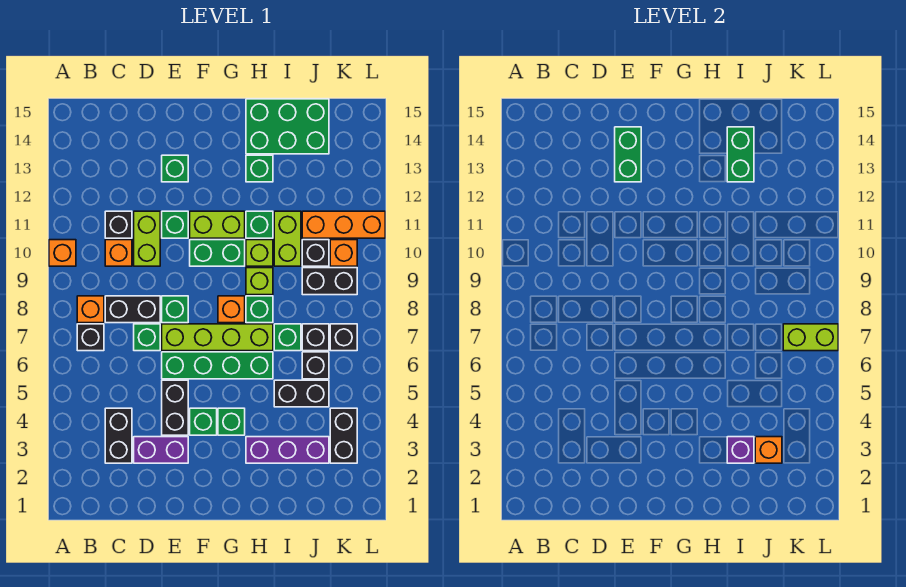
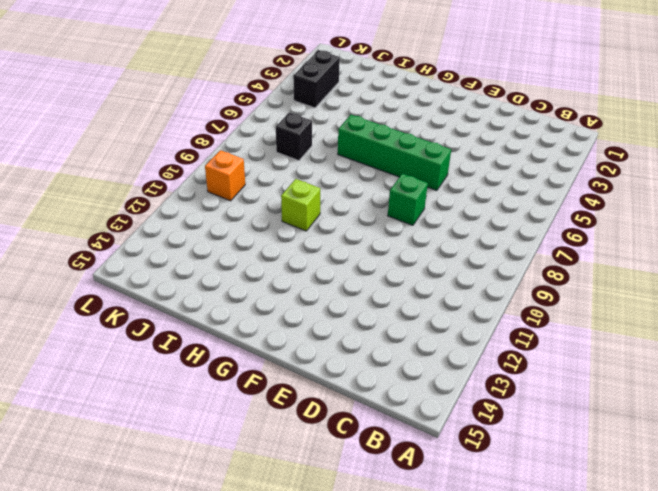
none -> orange brick A10 level 1
none -> black brick B7 level 1
none -> orange brick B8 level 1
none -> black brick C3:C4 level 1

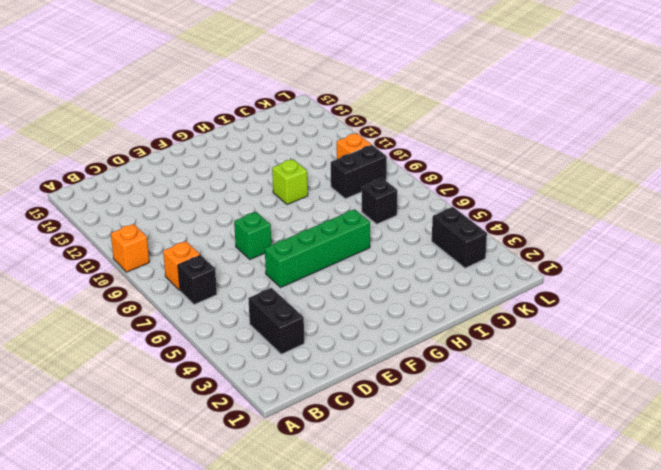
none -> black brick C8:D8 level 1
none -> orange brick C10 level 1
none -> black brick C11 level 1
none -> purple brick D3:E3 level 1

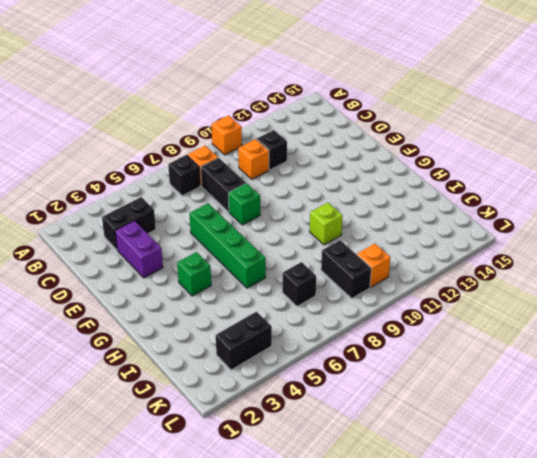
none -> green brick D7 level 1
none -> lime brick D10:D11 level 1
none -> black brick E4:E5 level 1
none -> lime brick E7:H7 level 1

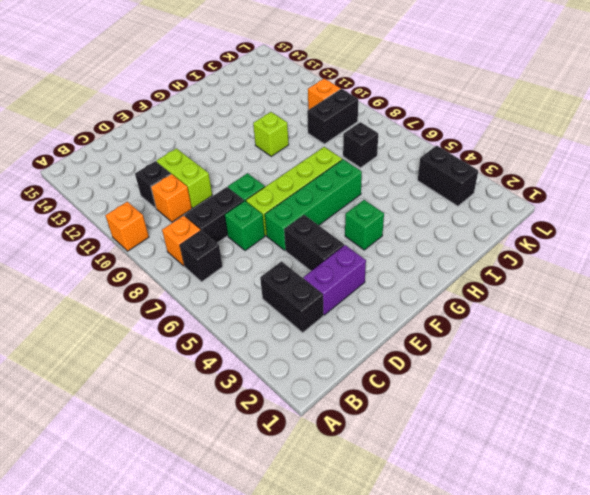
none -> green brick E11 level 1
none -> green brick E13 level 1
none -> green brick F4 level 1
none -> green brick F10:G10 level 1

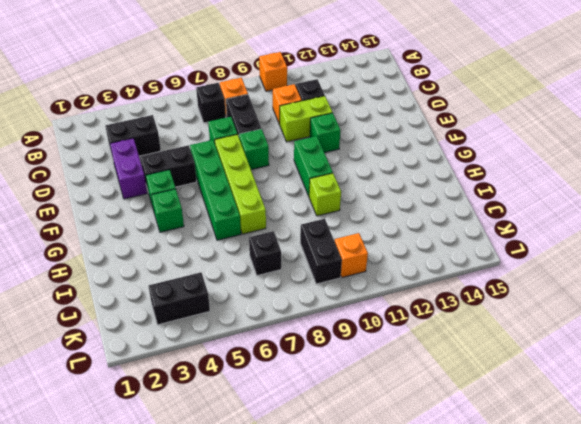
none -> green brick E13 level 1
none -> lime brick F11:G11 level 1
none -> orange brick G8 level 1
none -> purple brick H3:J3 level 1

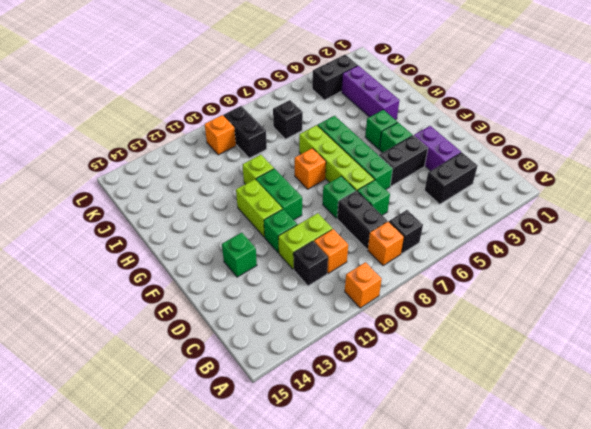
none -> green brick H8 level 1
none -> lime brick H9 level 1
none -> green brick H11 level 1
none -> green brick H13 level 1

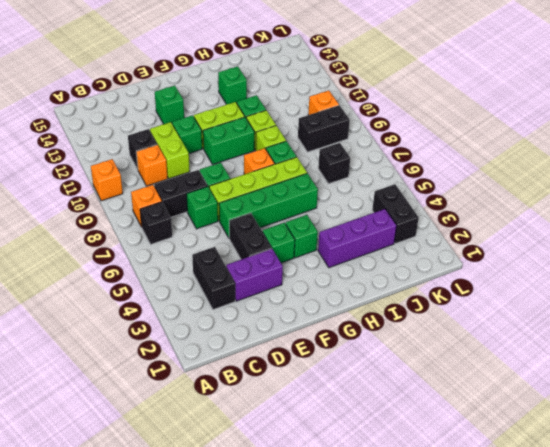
none -> green brick H14:J15 level 1
none -> black brick I5:J5 level 1
none -> green brick I7 level 1
none -> lime brick I10:I11 level 1

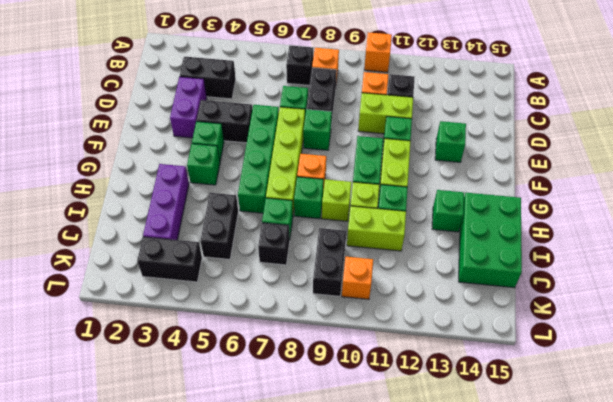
none -> black brick J6 level 1
none -> black brick J10 level 1
none -> orange brick J11:L11 level 1
none -> black brick K7 level 1

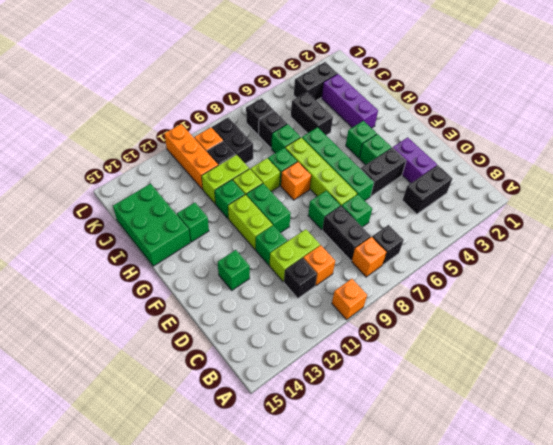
none -> black brick J6 level 1
none -> green brick E13:E14 level 2
none -> purple brick I3 level 2
none -> green brick I13:I14 level 2

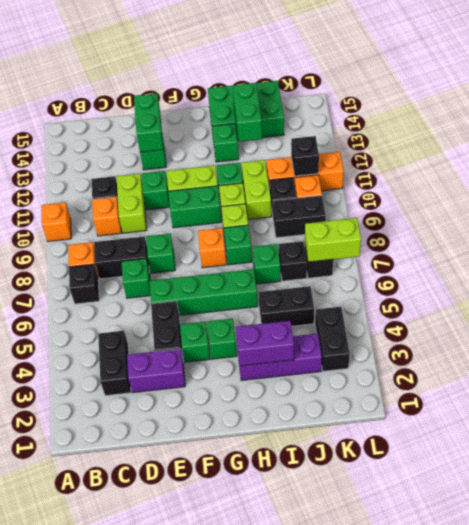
purple brick H3:I3 level 2 -> purple brick I3 level 2
black brick K11 level 2 -> black brick J6 level 1
none -> lime brick E7:H7 level 1
none -> orange brick J3 level 2

